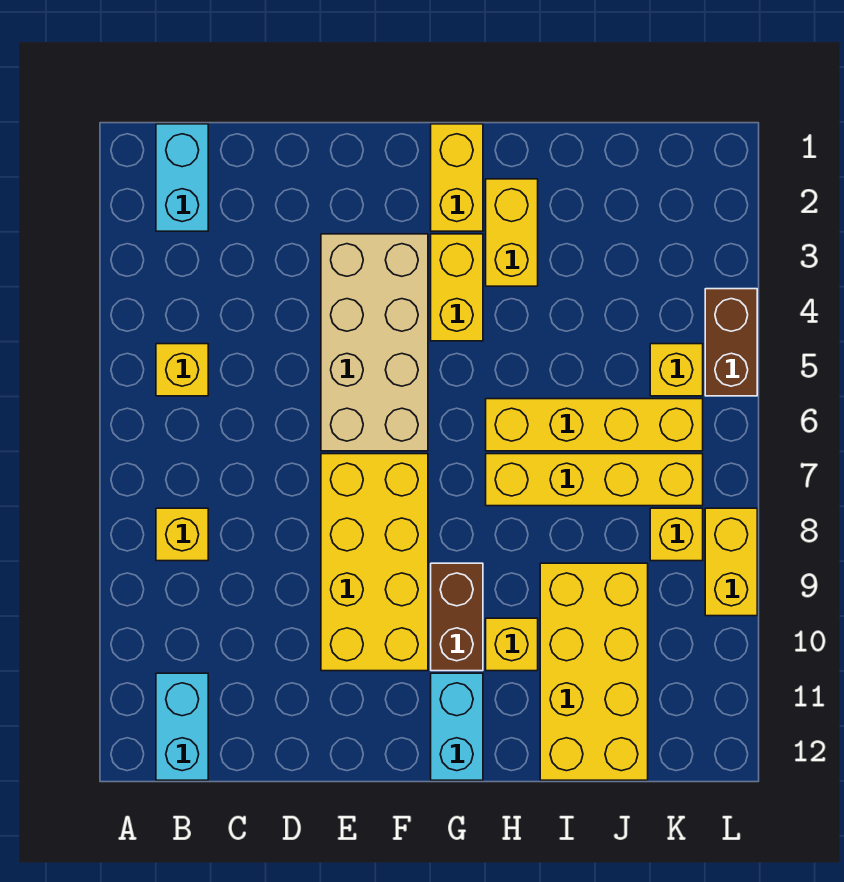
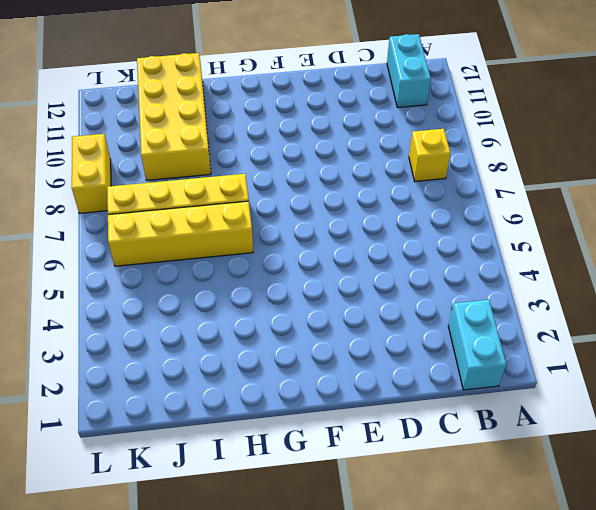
none -> yellow brick B5 level 1
none -> tan brick E3:F6 level 1
none -> yellow brick E7:F10 level 1

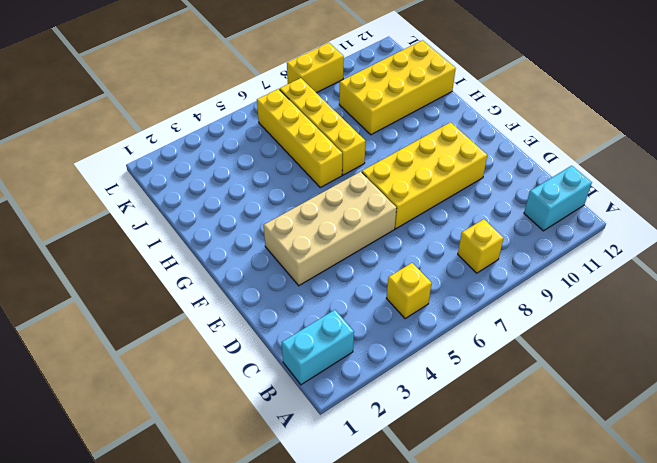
none -> yellow brick G1:G2 level 1
none -> yellow brick G3:G4 level 1
none -> brown brick G9:G10 level 1

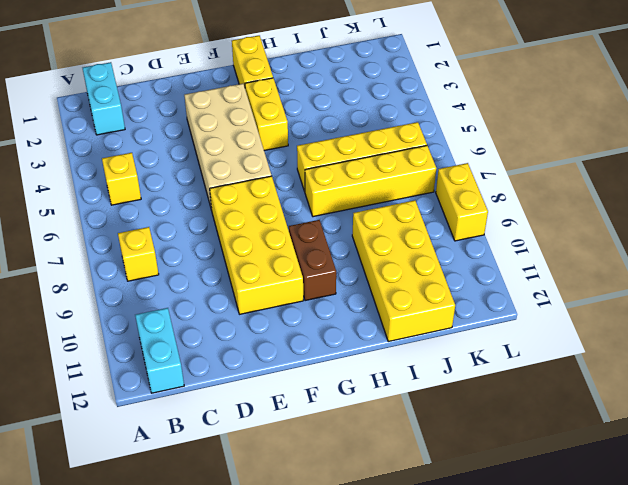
none -> cyan brick G11:G12 level 1
none -> yellow brick H2:H3 level 1
none -> yellow brick H10 level 1

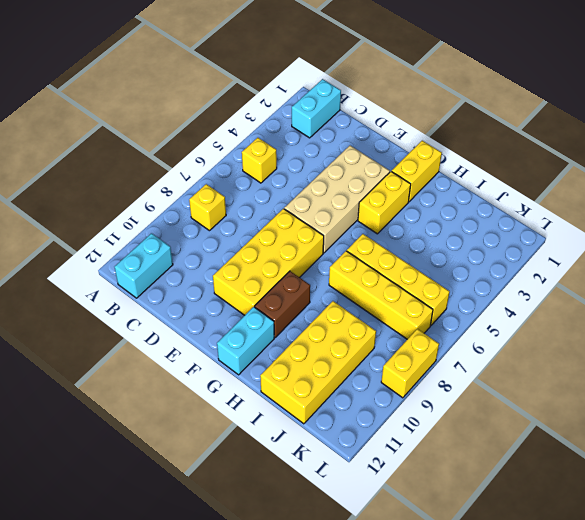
none -> yellow brick H2:H3 level 1
none -> yellow brick H10 level 1
none -> yellow brick K5 level 1

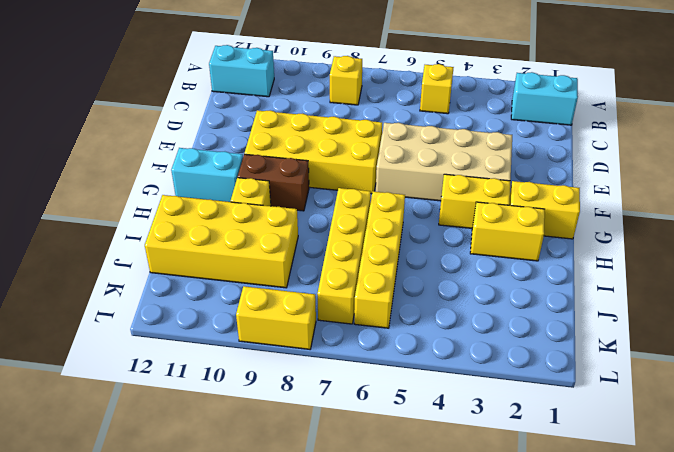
none -> yellow brick K5 level 1
none -> yellow brick K8 level 1
none -> brown brick L4:L5 level 1

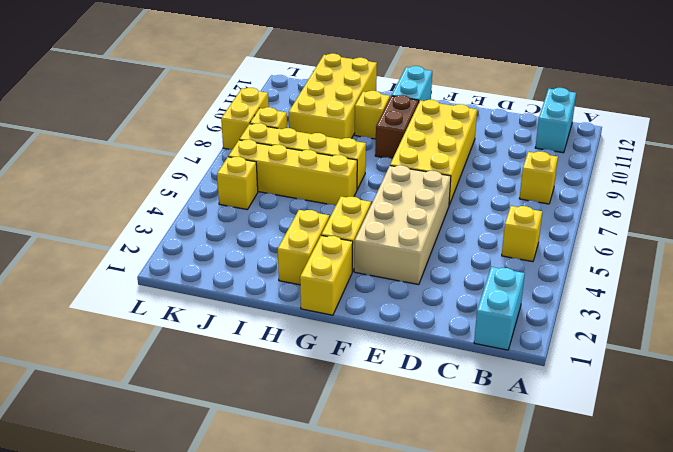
none -> brown brick L4:L5 level 1

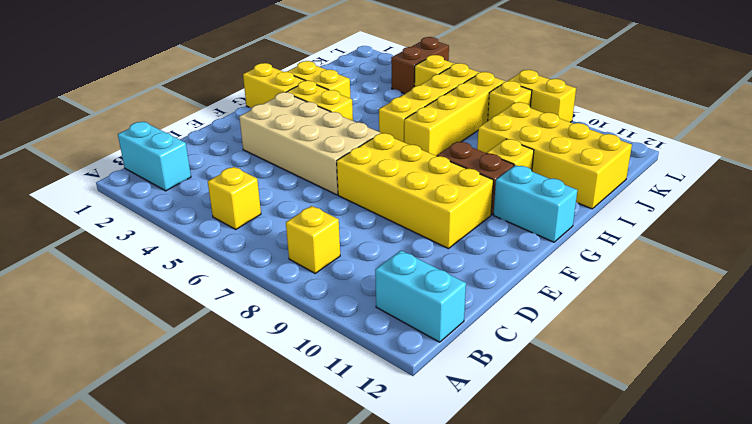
brown brick K4:L4 level 1 -> brown brick L4:L5 level 1

